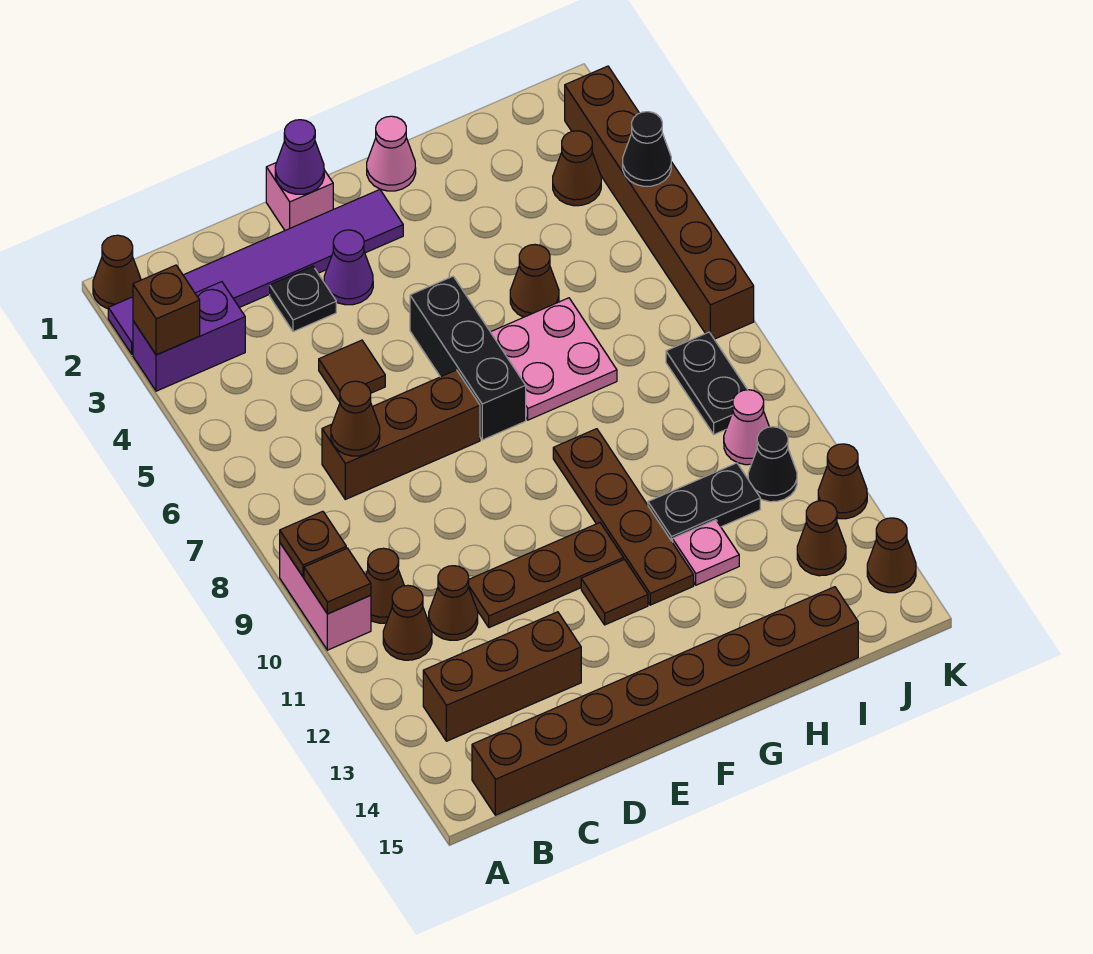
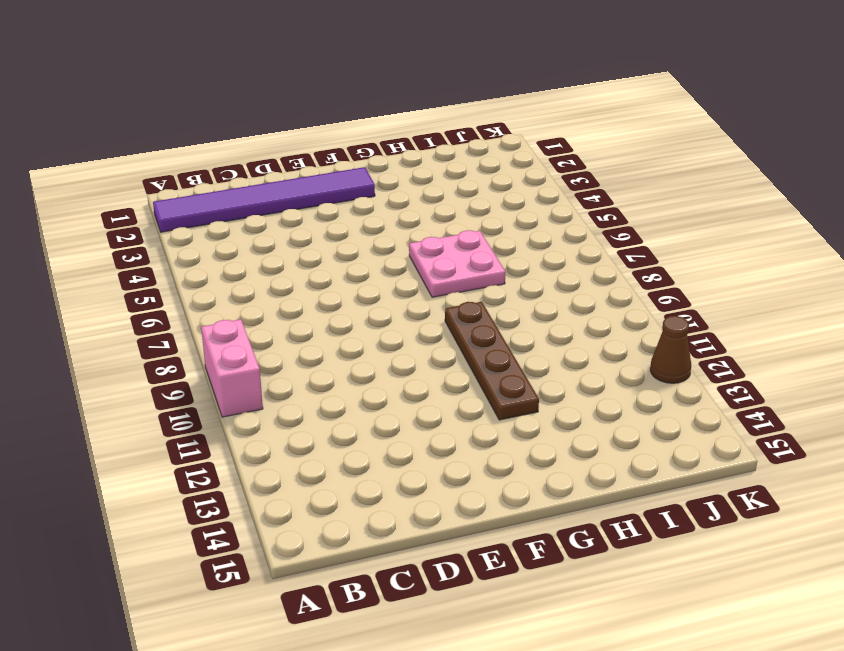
none -> brown cone A1 level 1
none -> purple brick A3:B3 level 1
none -> brown cone B10 level 1
none -> brown cone B11 level 1

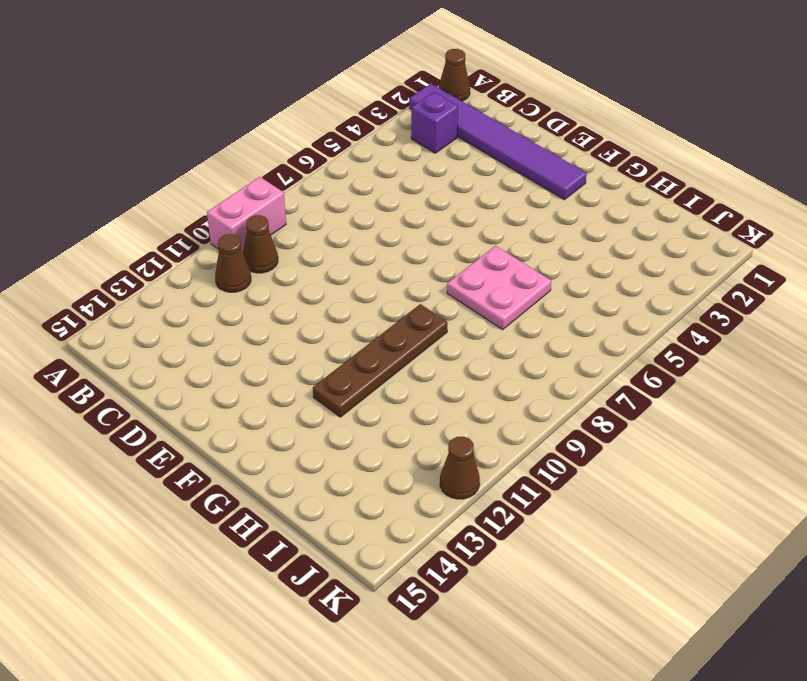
purple brick B3 level 1 -> purple brick A3:B3 level 1
none -> brown brick B13:D13 level 1
none -> brown brick B15:I15 level 1
none -> brown brick C7:E7 level 1
none -> brown cone C11 level 1

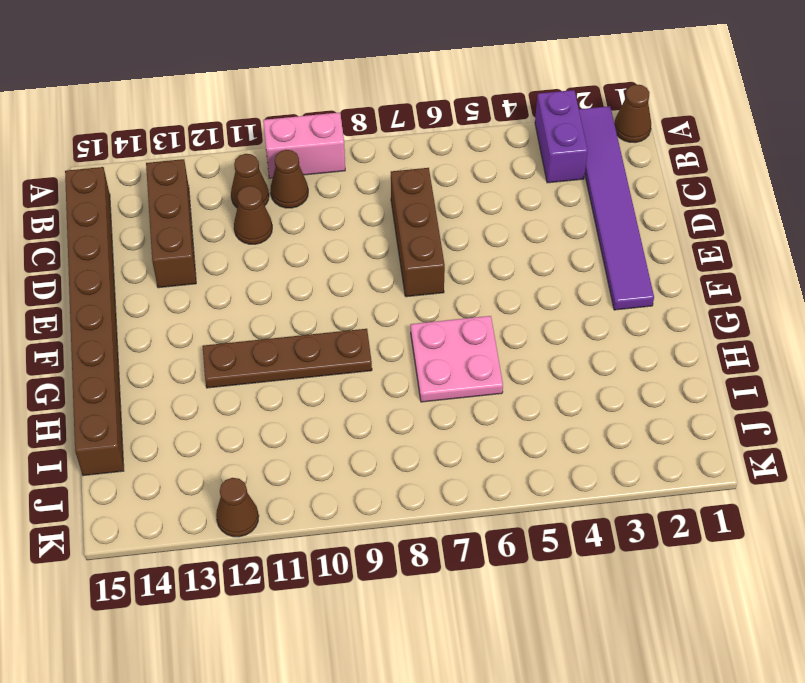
none -> black plate D3 level 1
none -> brown tile D5 level 1
none -> brown plate D11:F11 level 1
none -> pink brick E1 level 1

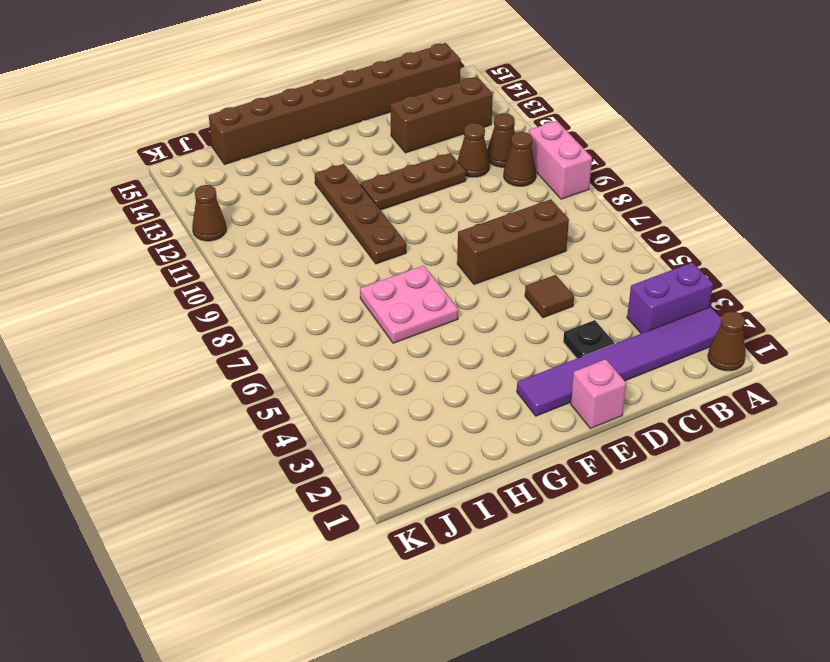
none -> purple cone E3 level 1
none -> black brick F5:F7 level 1
none -> brown tile F12 level 1
none -> pink cone G1 level 1

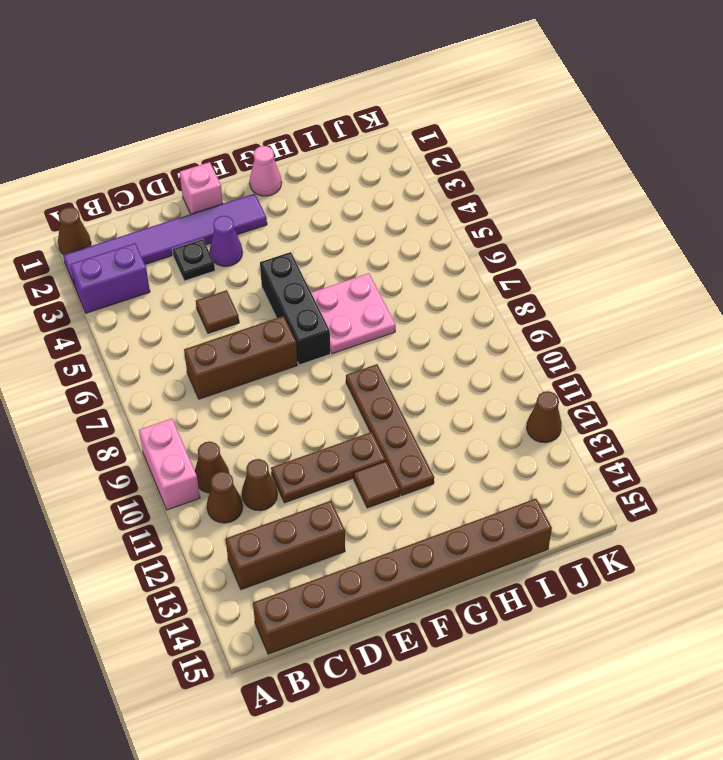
none -> brown cone H5 level 1
none -> black plate H11:I11 level 1
none -> pink plate H12 level 1
none -> brown cone J3 level 1

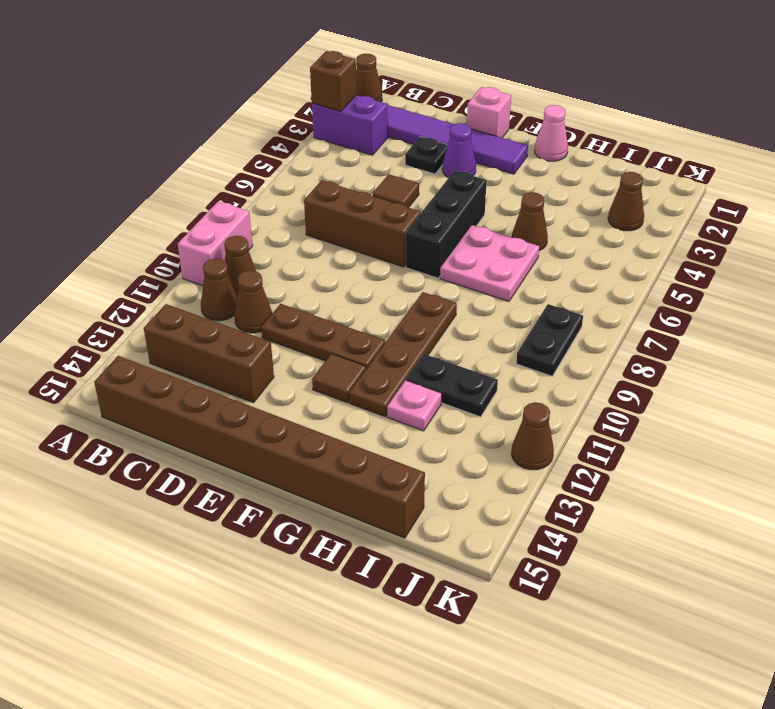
none -> pink cone J10 level 1
none -> black cone J11 level 1
none -> brown cone J13 level 1
none -> brown brick K2:K7 level 1

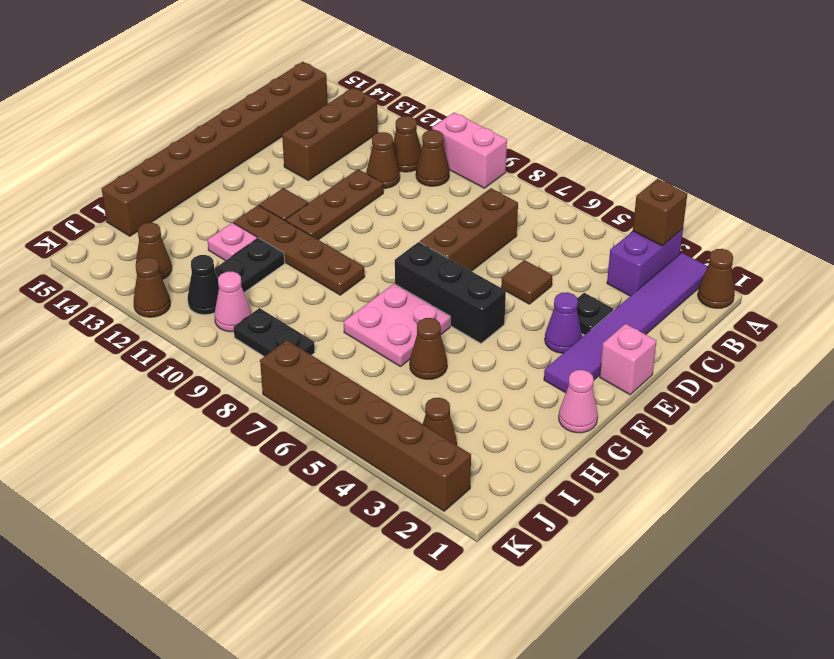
none -> brown cone K14 level 1
none -> brown plate A9 level 2
none -> brown tile A10 level 2
none -> brown cone C7 level 2

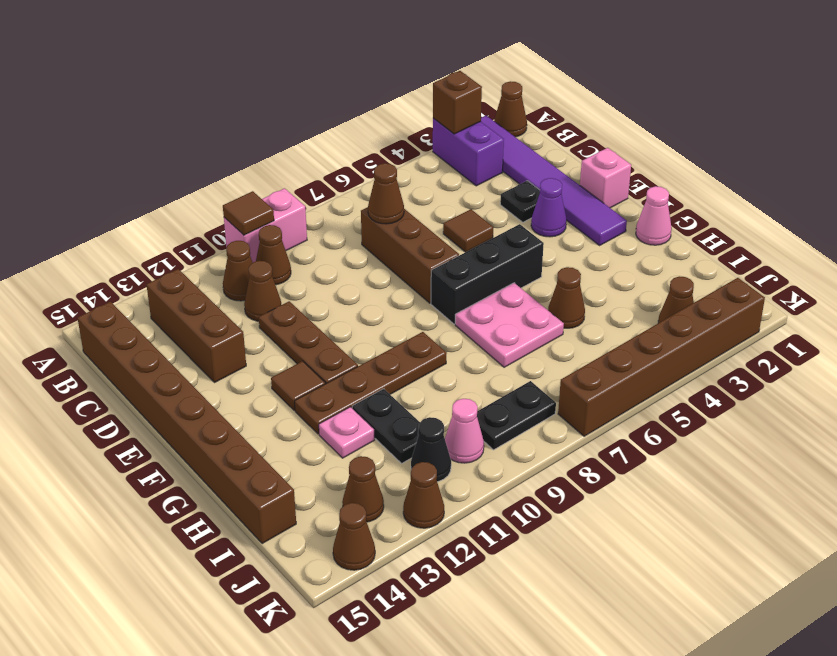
none -> brown plate A9 level 2
none -> purple cone E1 level 2
none -> black cone K4 level 2

